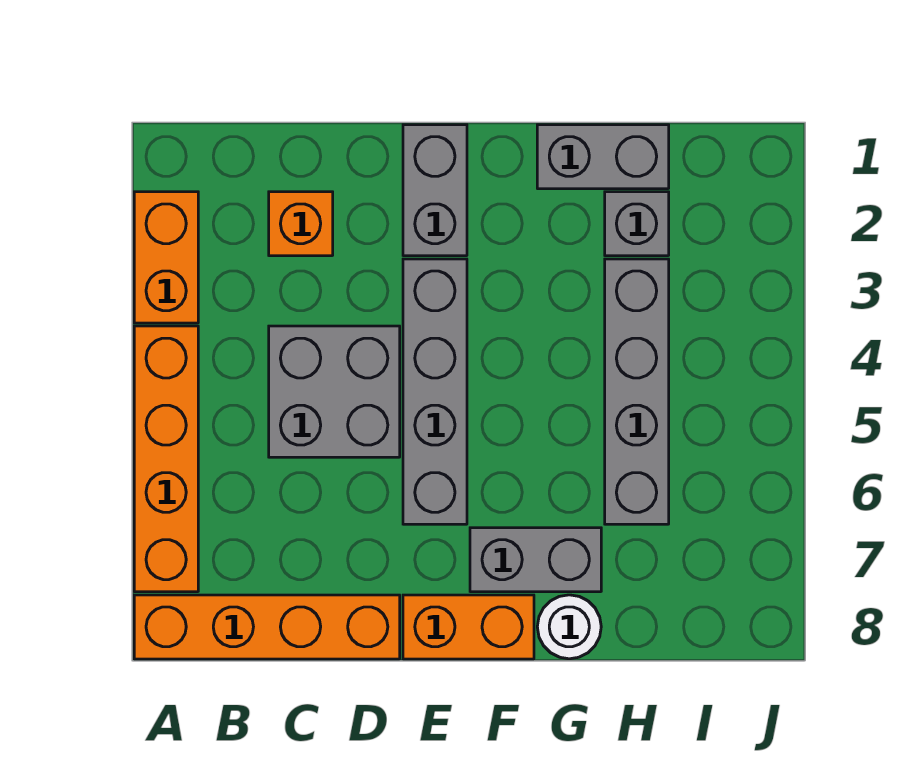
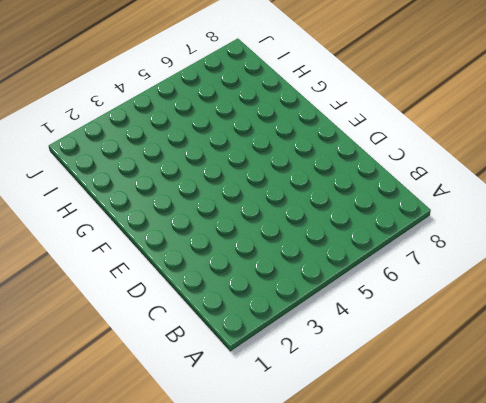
none -> orange brick A2:A3 level 1
none -> orange brick A4:A7 level 1
none -> orange brick A8:D8 level 1

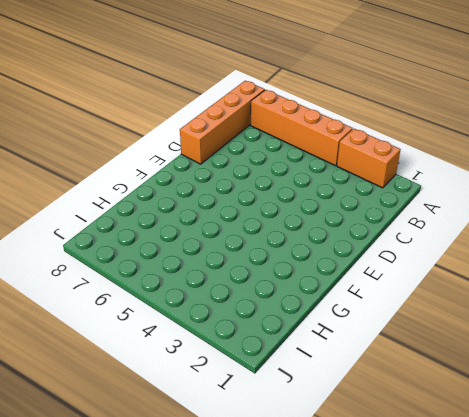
none -> orange brick C2 level 1
none -> grey brick C4:D5 level 1
none -> grey brick E1:E2 level 1

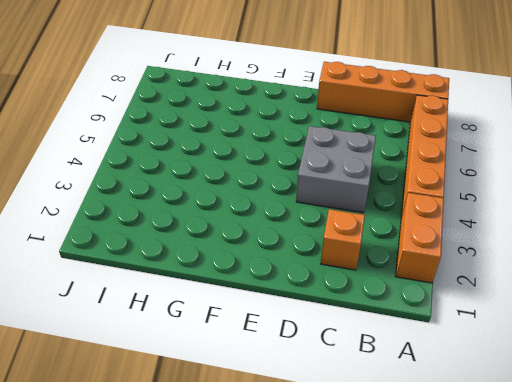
none -> grey brick E1:E2 level 1
none -> grey brick E3:E6 level 1
none -> orange brick E8:F8 level 1

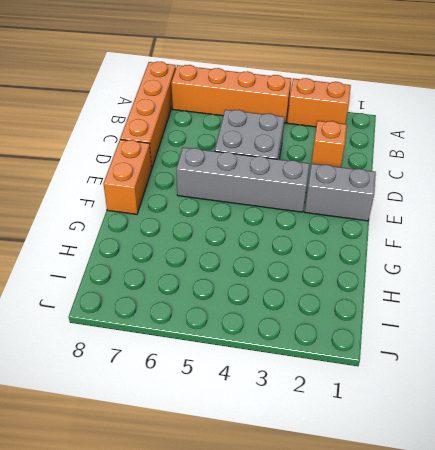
none -> grey brick F7:G7 level 1
none -> grey brick G1:H1 level 1
none -> white round brick G8 level 1

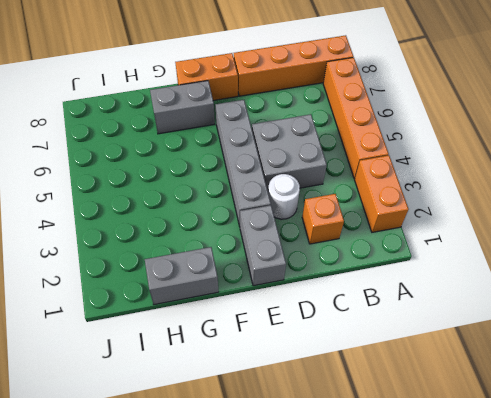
white round brick D3 level 1 -> white round brick G8 level 1
none -> grey brick H2 level 1
none -> grey brick H3:H6 level 1

